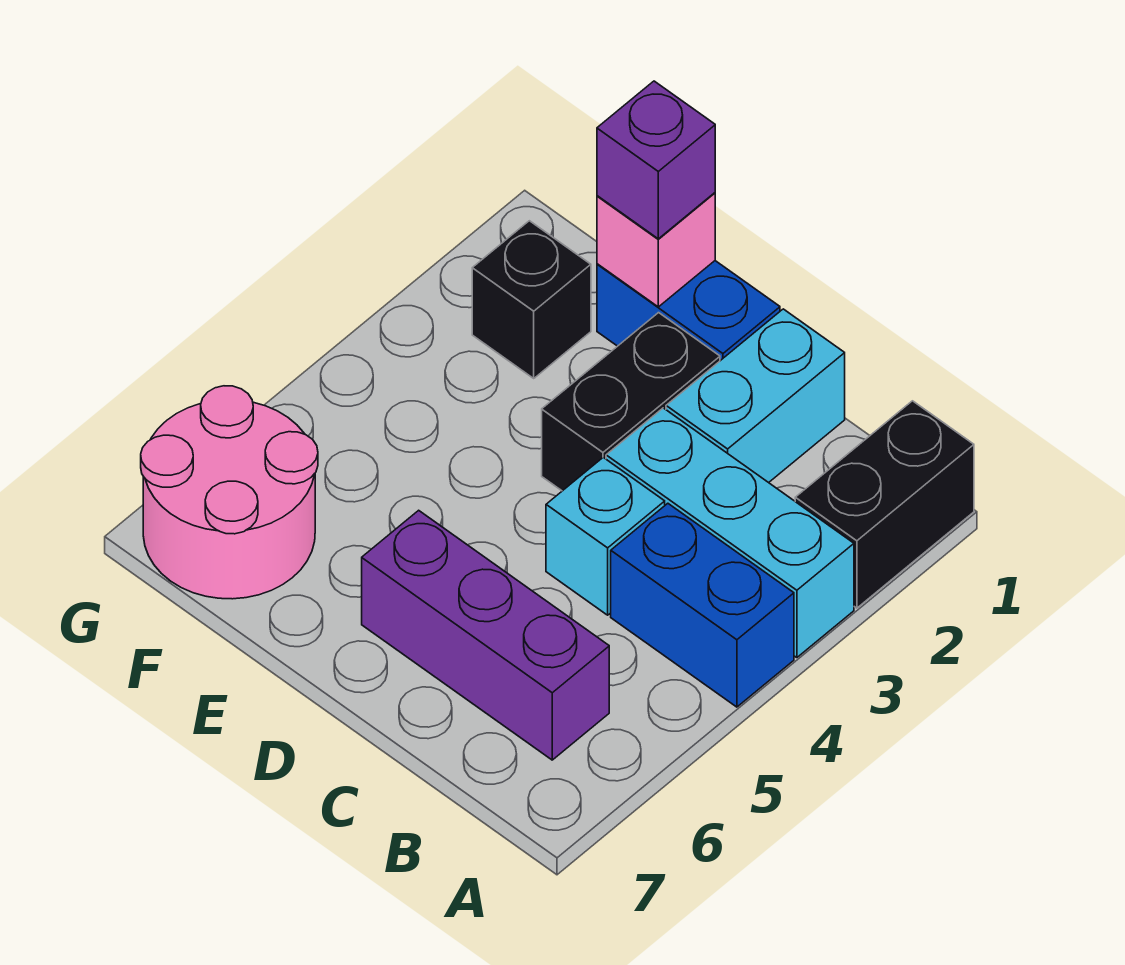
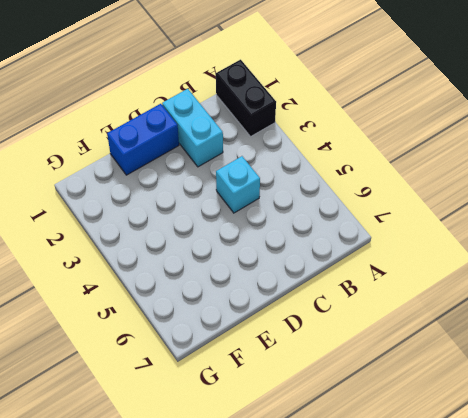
none -> cyan brick A3:C3 level 1
none -> blue brick A4:B4 level 1
none -> purple brick B6:D6 level 1

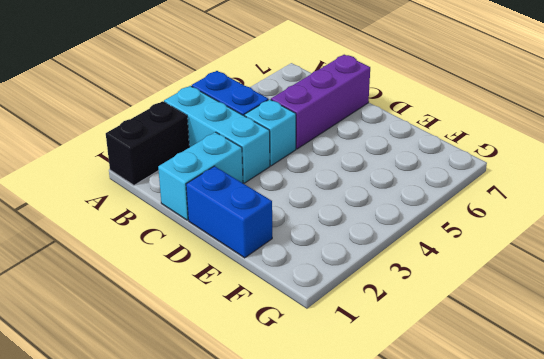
purple brick C5:C7 level 1 -> purple brick B6:D6 level 1
none -> black brick D2:D3 level 1
none -> black brick F2 level 1
none -> pink round brick F6:G7 level 1

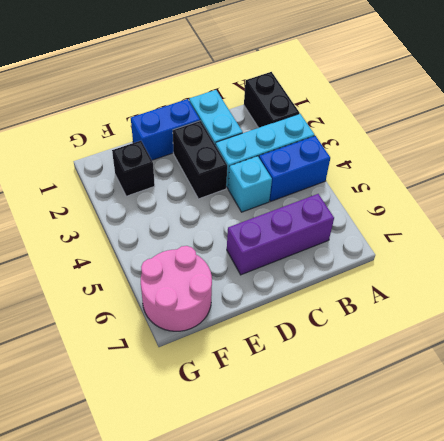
none -> pink brick E1 level 2
none -> purple brick E1 level 3

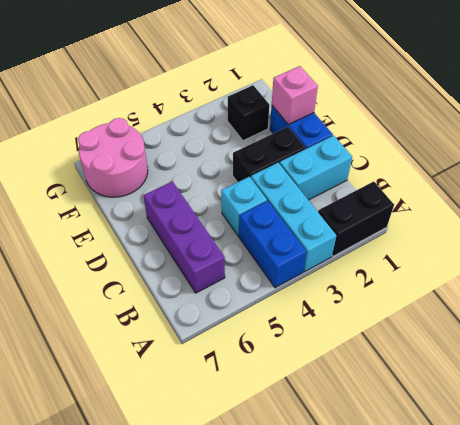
none -> purple brick E1 level 3

